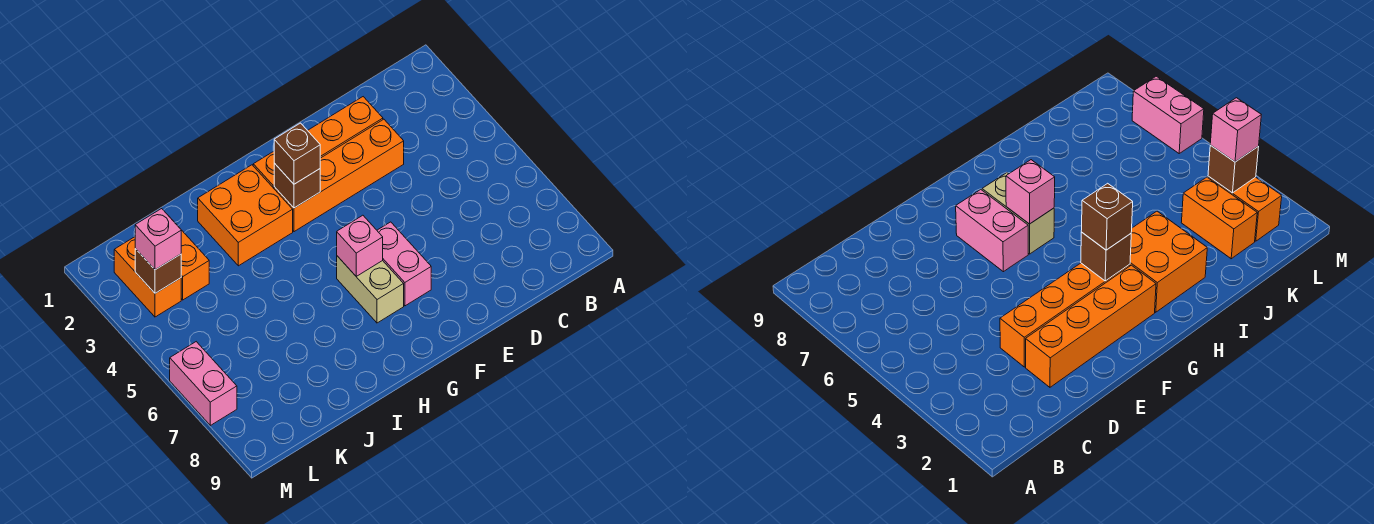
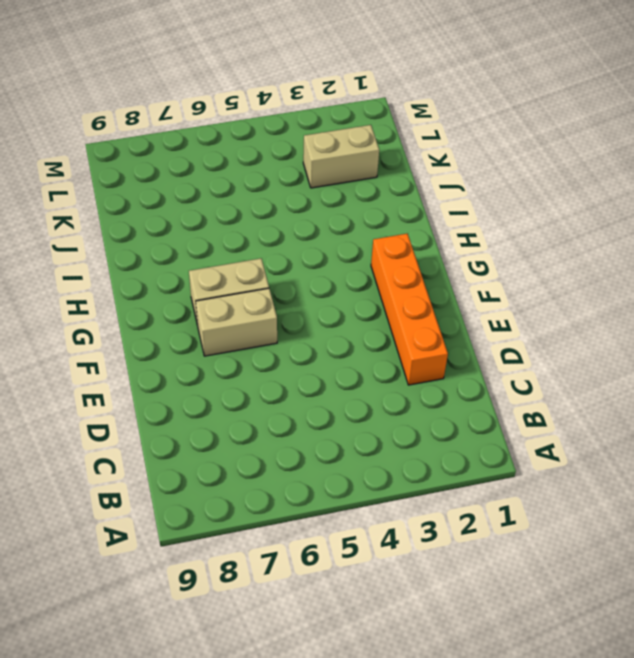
tan brick F6:F7 level 1 -> pink brick F6:F7 level 1
tan brick K2:K3 level 1 -> orange brick K2:K3 level 1
none -> orange brick D3:G3 level 1
none -> orange brick H2:I3 level 1
none -> orange brick L2:L3 level 1

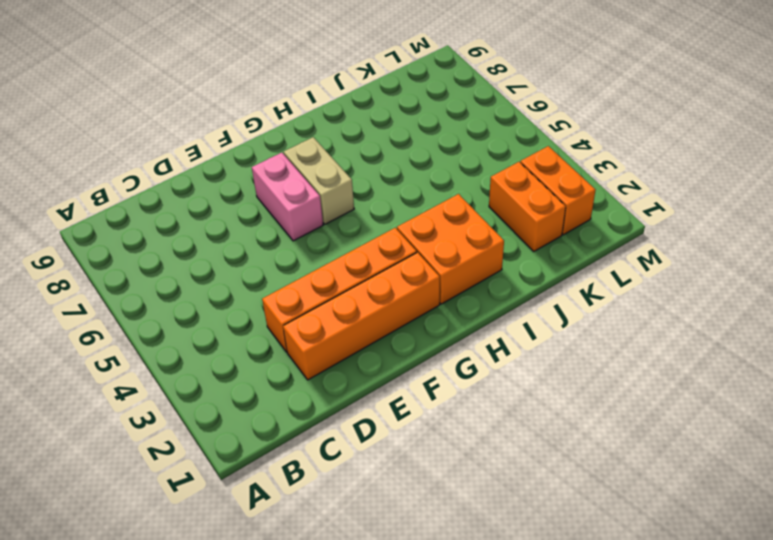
none -> pink brick M6:M7 level 1
none -> brown brick G3 level 2
none -> pink brick G6 level 2

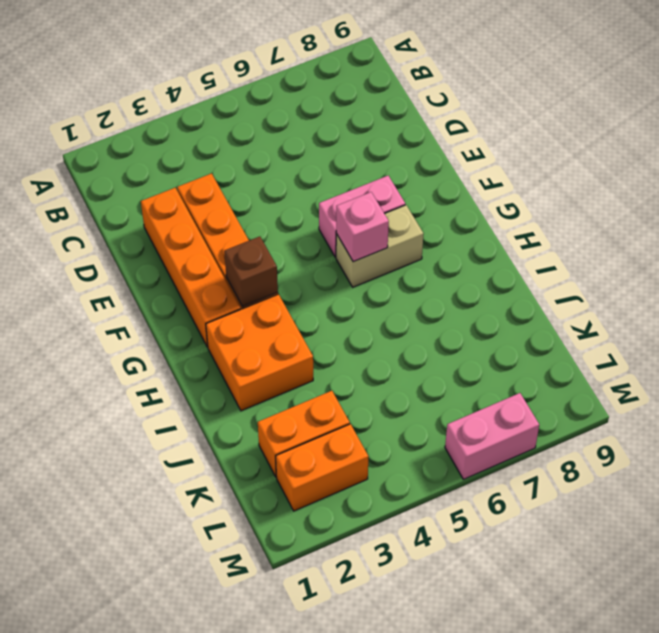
none -> brown brick L3 level 2
none -> brown brick G3 level 3
none -> pink brick L3 level 3

